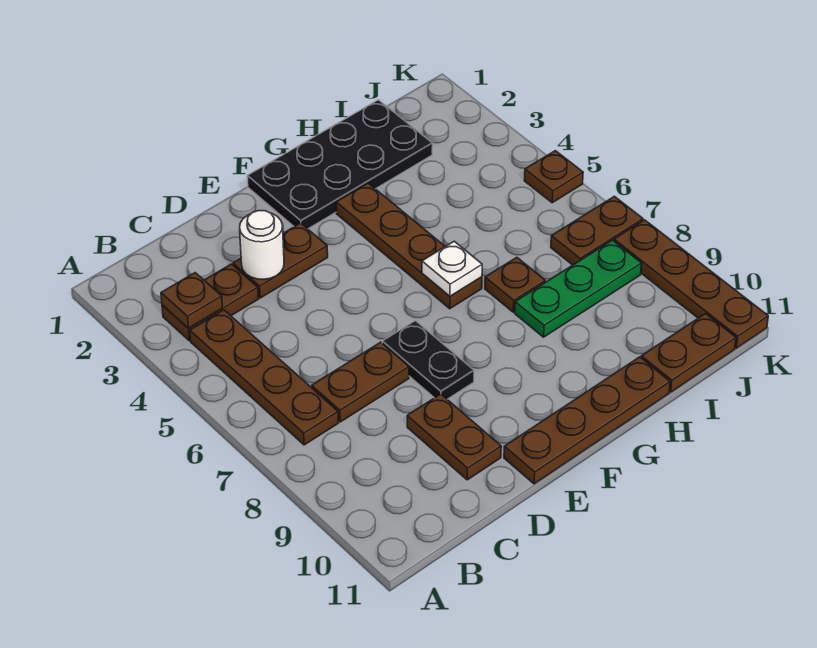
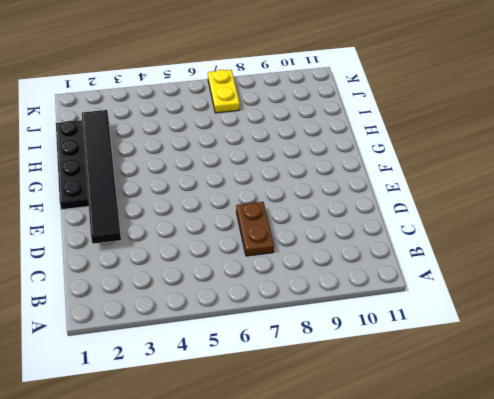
black tile D2:I2 level 2 -> none
yellow plate J7:K7 level 1 -> brown plate J7:K7 level 1
none -> brown plate B3:C3 level 1
none -> brown plate B4:B7 level 1
none -> brown plate D3:E3 level 1

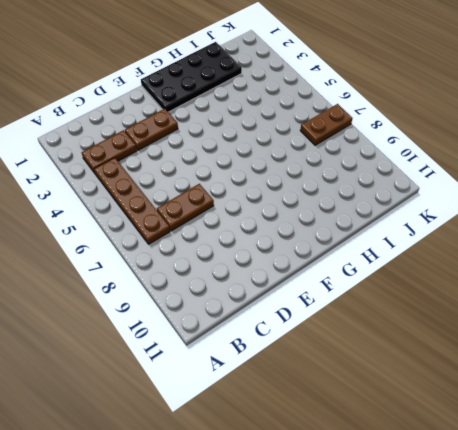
none -> brown plate D9:D10 level 1
none -> black plate E7:E8 level 1
none -> brown plate E11:H11 level 1

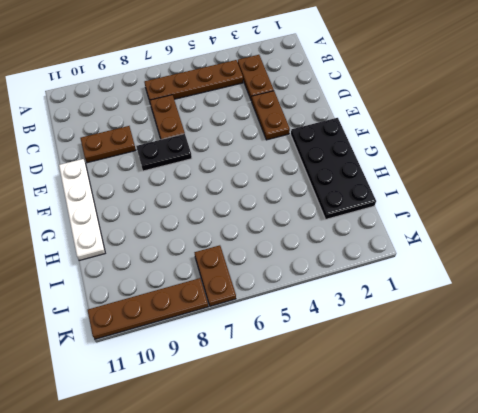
white plate E11:H11 level 1 -> brown plate E11:H11 level 1
none -> brown plate G3:G6 level 1
none -> brown plate H7 level 1
none -> green plate H8:J8 level 1

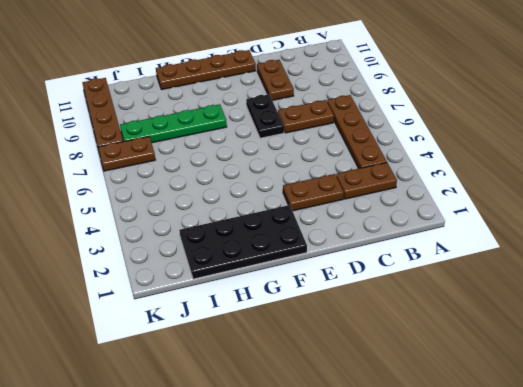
green plate G8:J8 level 1 -> green plate H8:J8 level 1
none -> brown plate G3:G6 level 1
none -> brown plate H7 level 1
none -> brown plate I11:J11 level 1

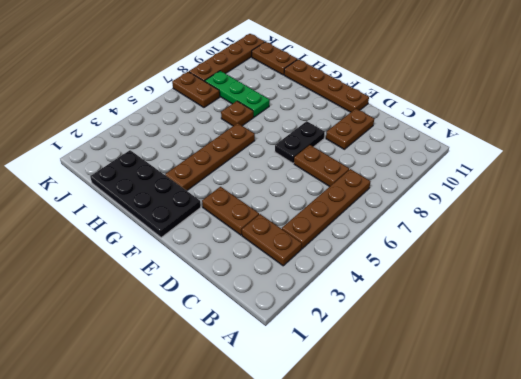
none -> brown plate K5 level 1
none -> brown plate B3 level 2
none -> white round brick D3 level 2

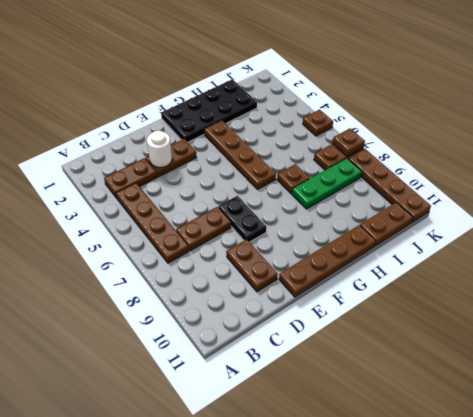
brown plate K7 level 2 -> brown plate B3 level 2
none -> white plate G6 level 2

